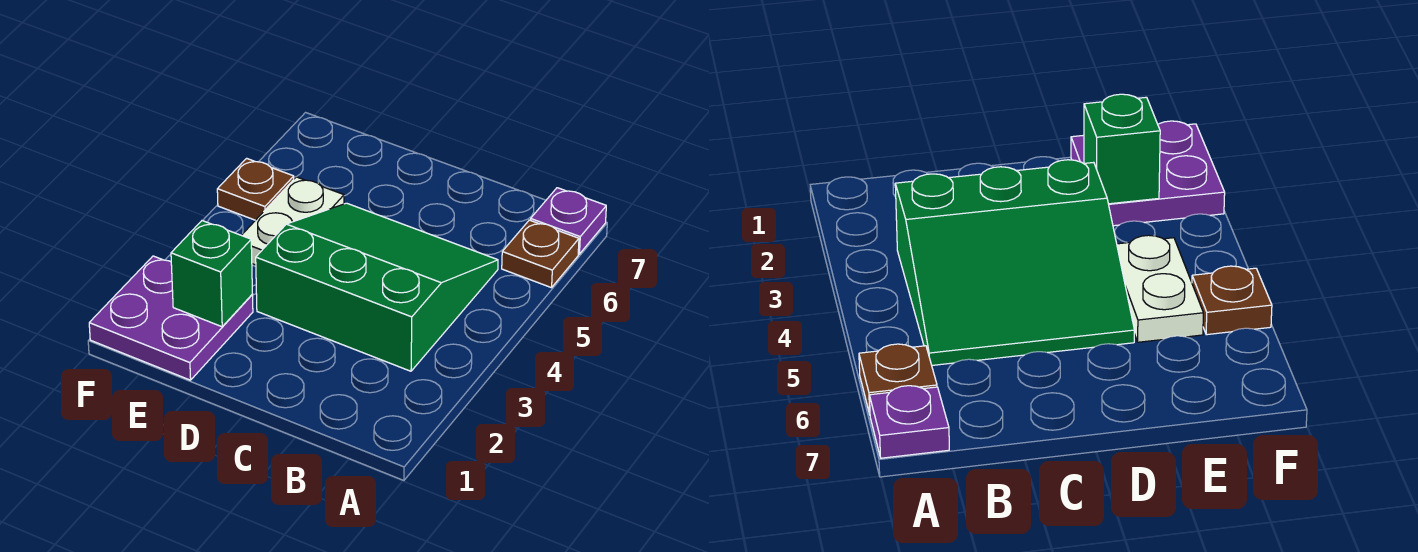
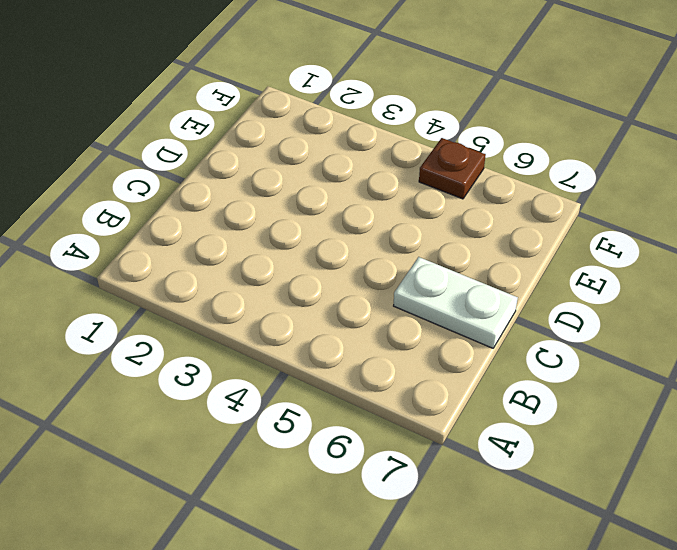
white plate C6:C7 level 1 -> white plate E4:E5 level 1
none -> brown plate A6 level 1
none -> purple plate A7 level 1

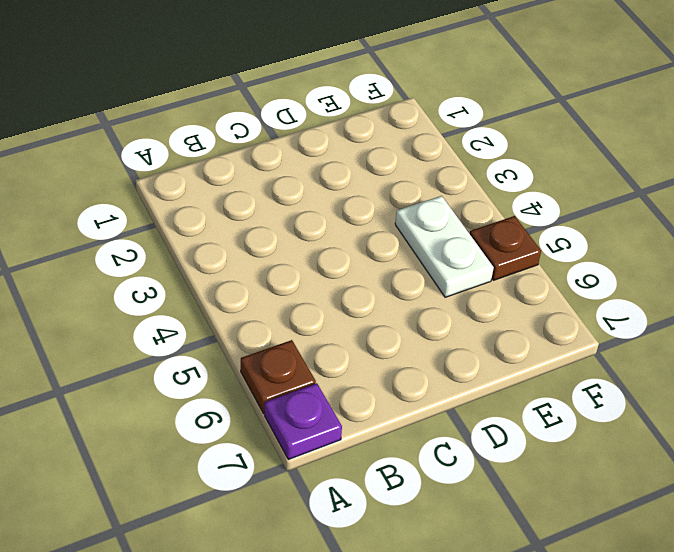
none -> green slope B3:D5 level 1 top 3
none -> purple plate E1:F2 level 1

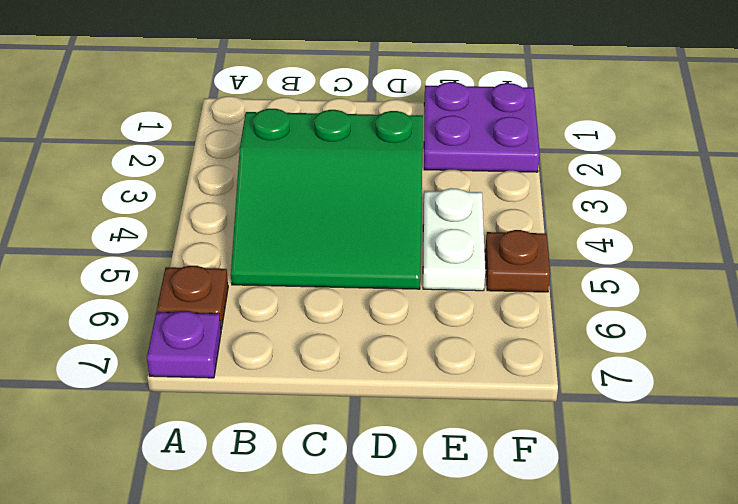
none -> green brick E2 level 2

